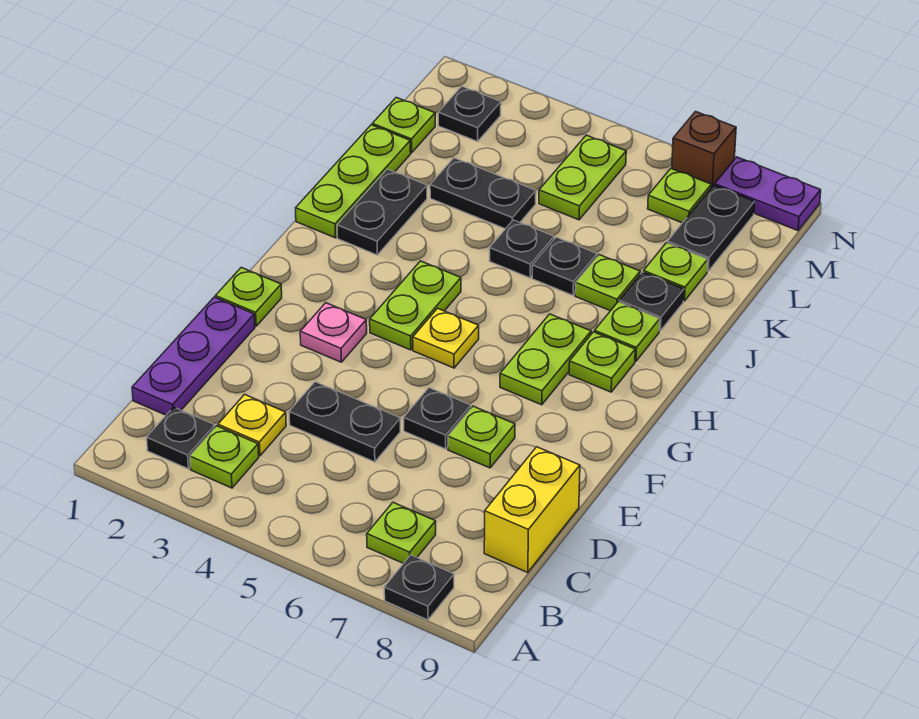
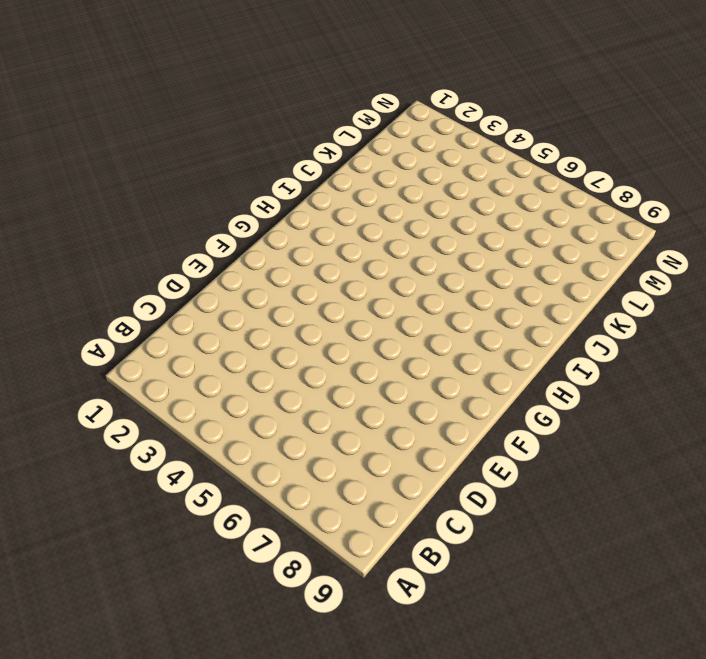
none -> black plate A8 level 1
none -> black plate B2 level 1
none -> lime plate B3 level 1
none -> lime plate B7 level 1

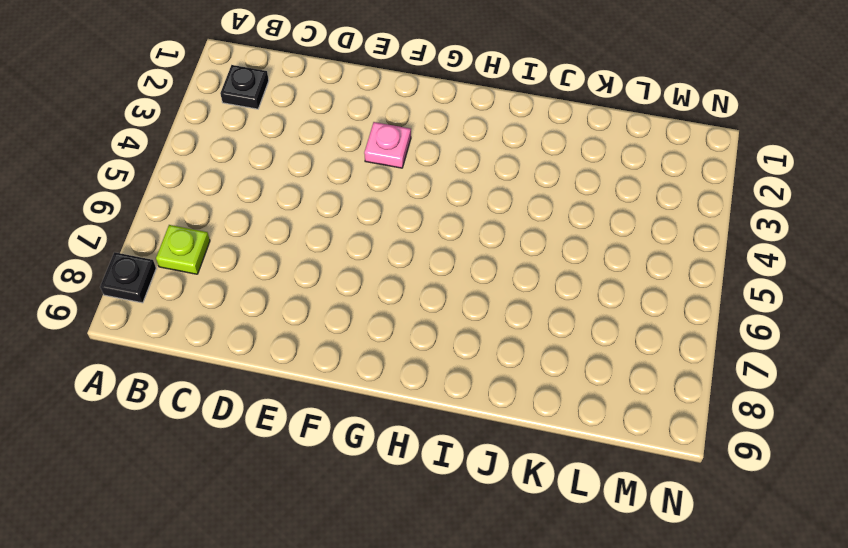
none -> lime plate B3 level 1
none -> purple plate C1:E1 level 1
none -> yellow plate C3 level 1
none -> yellow brick C9:D9 level 1

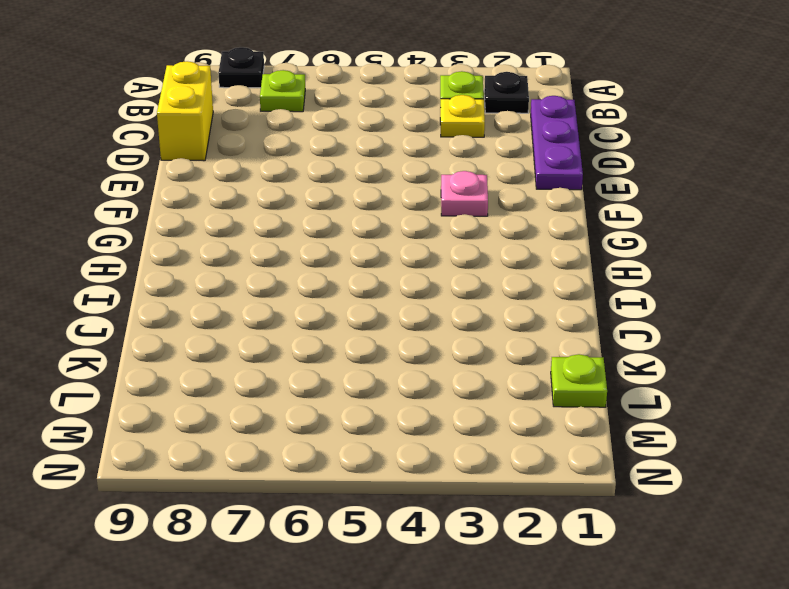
none -> black plate D4:D5 level 1
none -> black plate E6 level 1
none -> lime plate E7 level 1
none -> lime plate F1 level 1

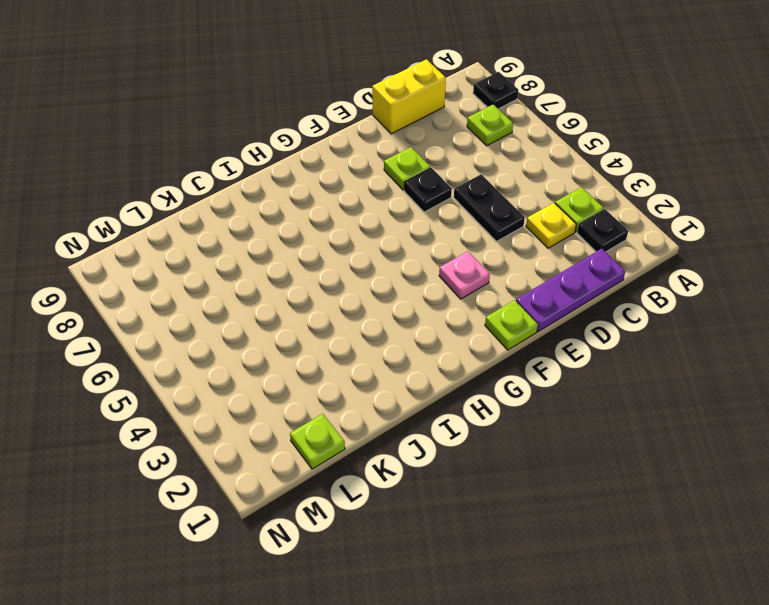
none -> lime plate G4:H4 level 1
none -> yellow plate G5 level 1
none -> lime plate G7:H7 level 1
none -> lime plate H8 level 1

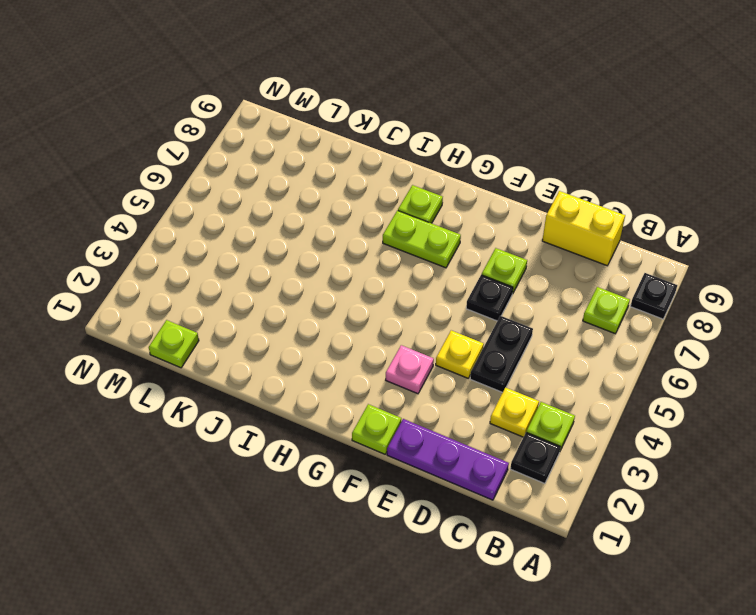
yellow plate E4 level 1 -> yellow plate G5 level 1
none -> lime plate G4:H4 level 1
none -> lime plate I1:K1 level 1
none -> black plate I2:J2 level 1
none -> lime plate I8 level 1

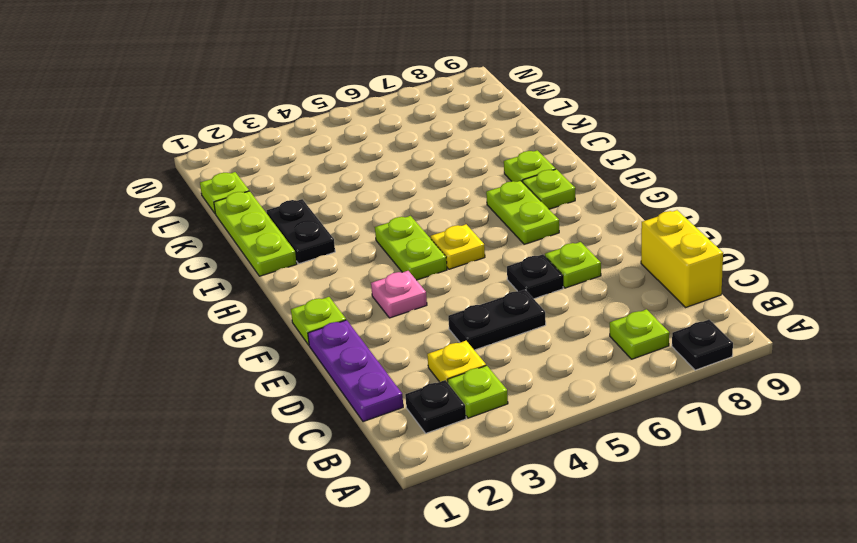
none -> black plate J5 level 1
none -> black plate J6 level 1
none -> lime plate J7 level 1
none -> black plate J8 level 1

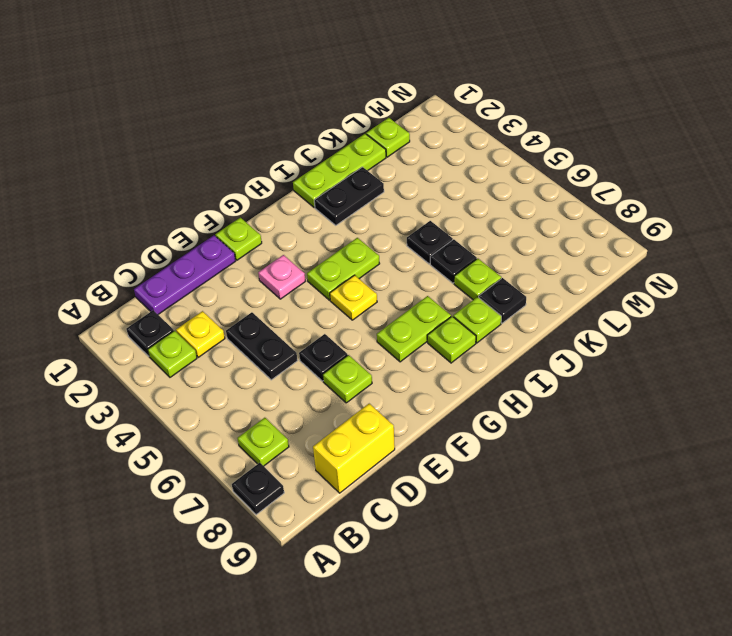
none -> black plate K3:K4 level 1
none -> lime plate K8 level 1
none -> lime plate L5:M5 level 1
none -> black plate L8:M8 level 1

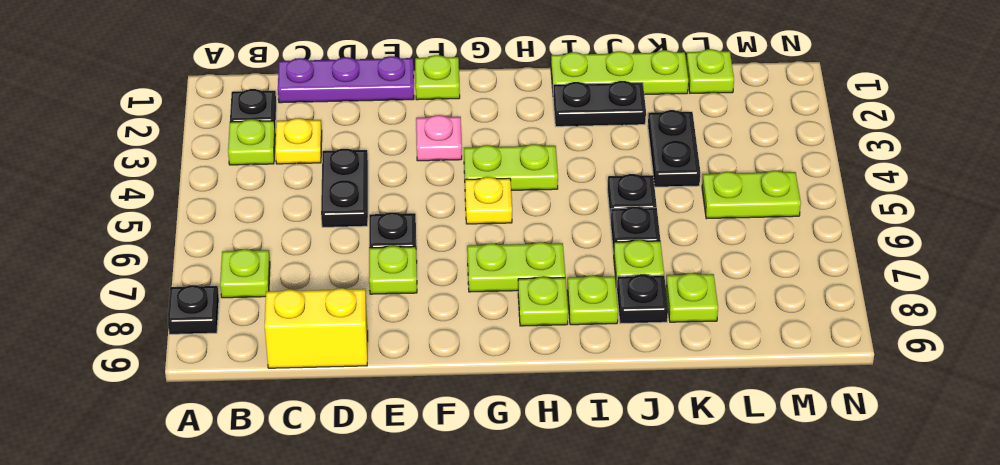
none -> black plate L8:M8 level 1
none -> black plate M2 level 1
none -> lime plate M7 level 1
none -> brown brick N7 level 1

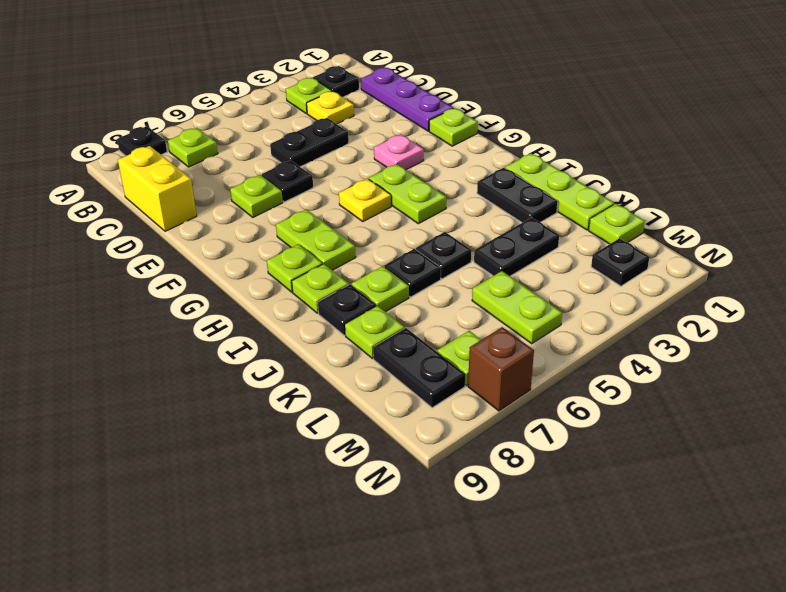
none -> purple plate N8:N9 level 1

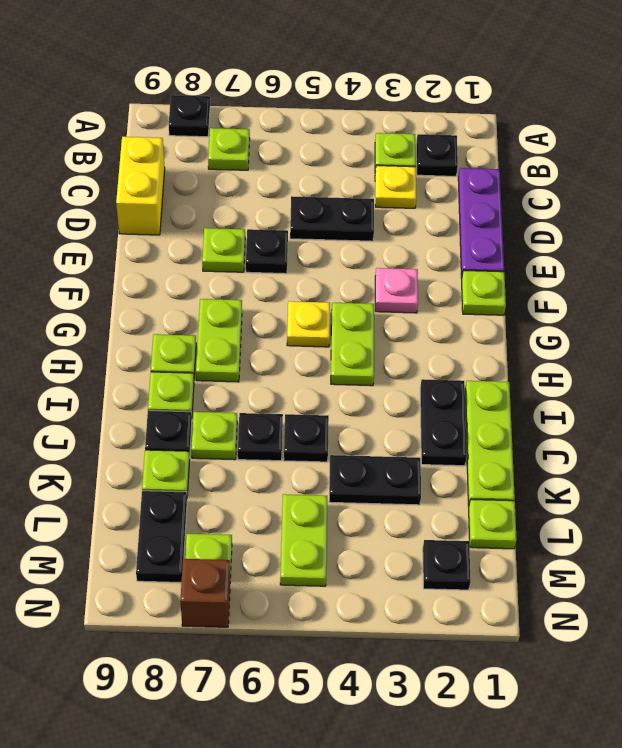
none -> purple plate N8:N9 level 1

